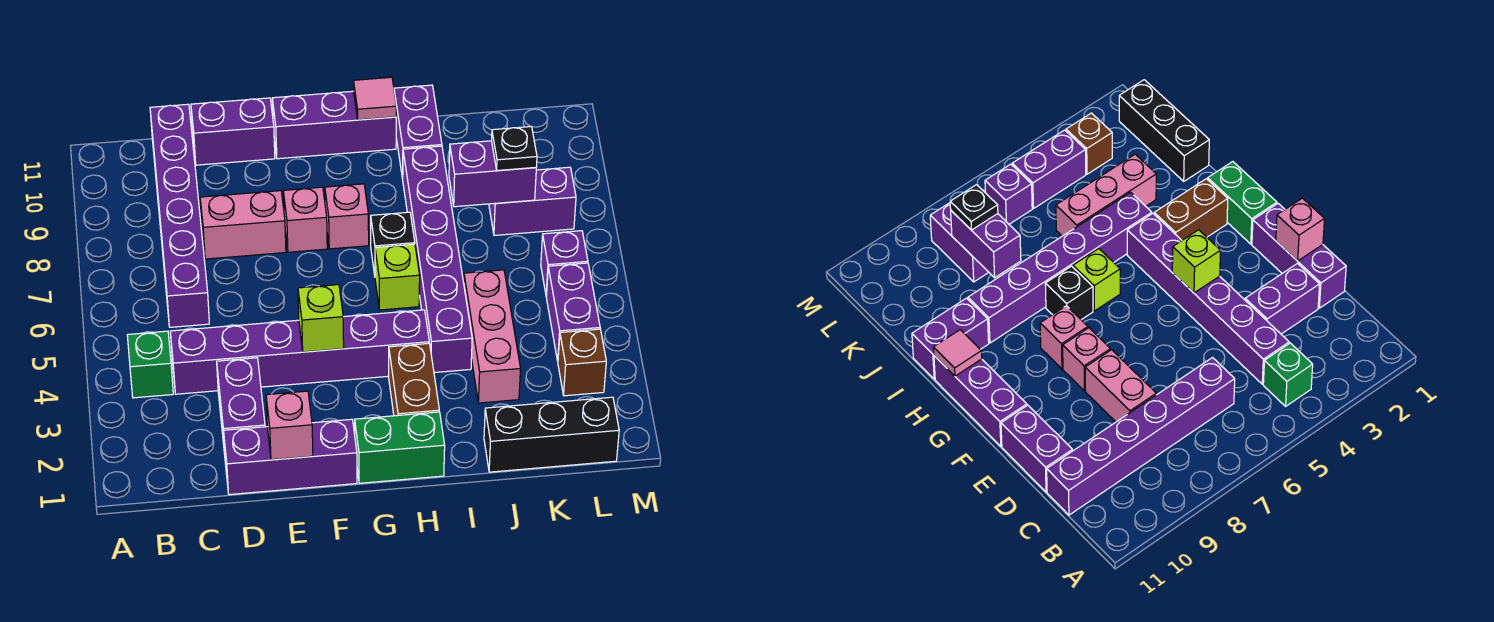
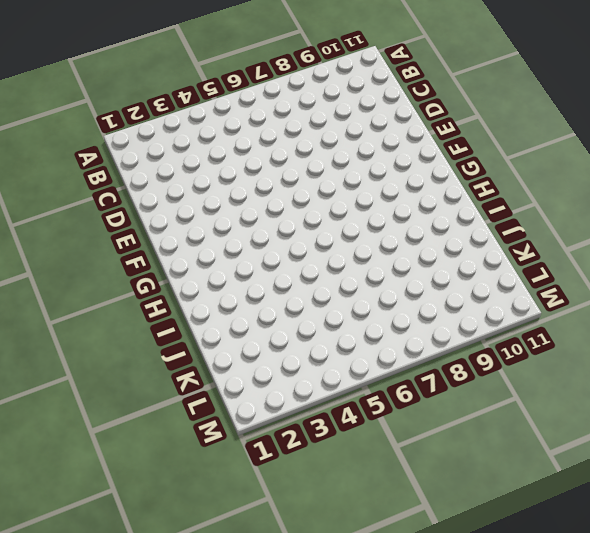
none -> green brick B4 level 1
none -> purple brick C4:H4 level 1
none -> purple brick C6:C11 level 1

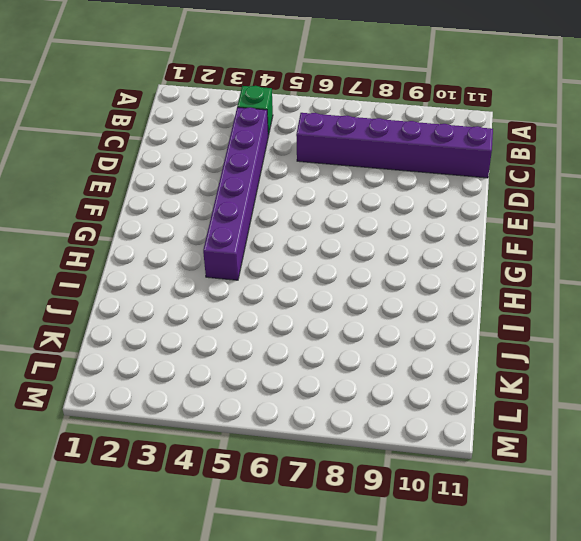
none -> purple brick D1:F1 level 1
none -> purple brick D2:D3 level 1
none -> pink brick D8:E8 level 1

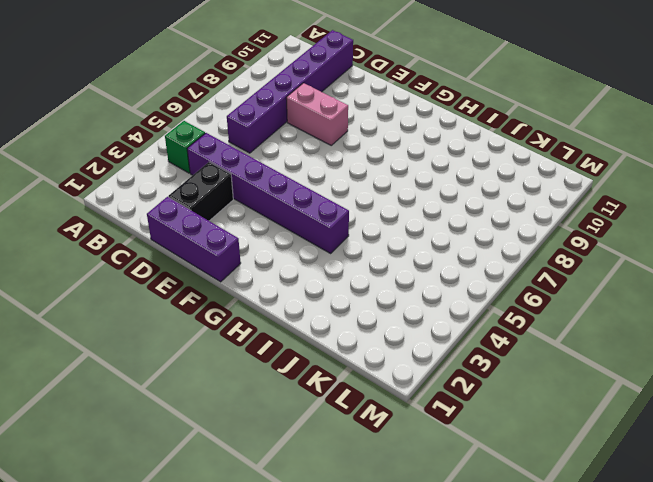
black brick D2:D3 level 1 -> purple brick D2:D3 level 1
none -> purple brick D11:E11 level 1
none -> pink brick F8 level 1
none -> purple brick F11:H11 level 1

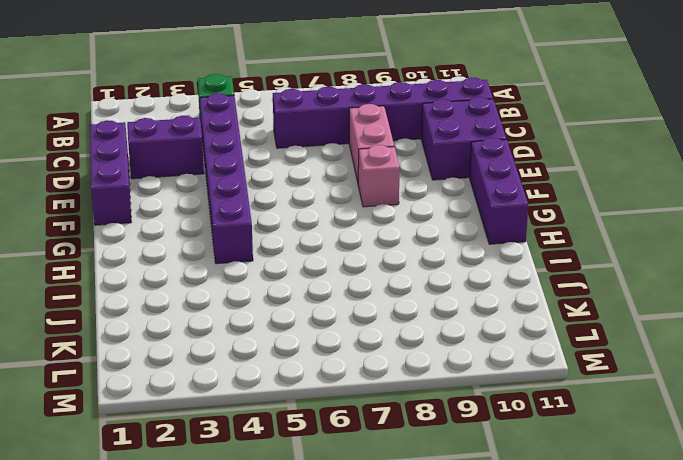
purple brick D10:E11 level 1 -> purple brick D11:E11 level 1
none -> green brick G1:H1 level 1
none -> pink brick G8 level 1
none -> brown brick H2:H3 level 1

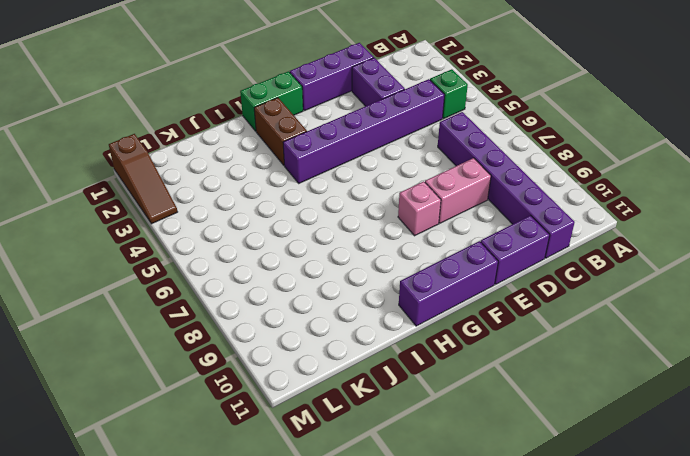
brown slope M1:M3 level 1 top 1 -> none
none -> pink brick G8 level 1
none -> lime brick H6 level 1
none -> black brick H7 level 1

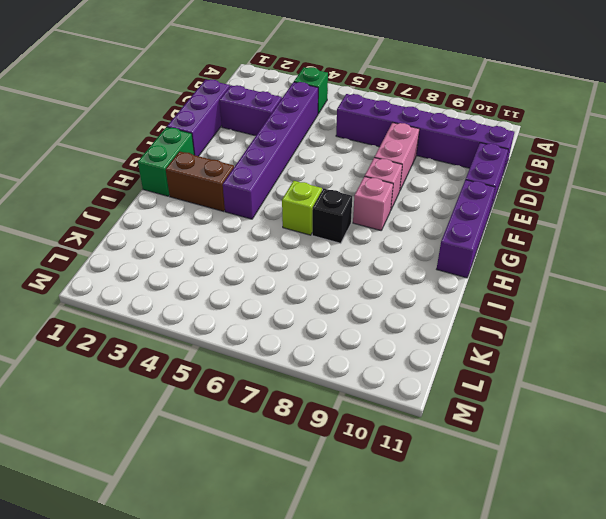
none -> purple brick I4:I9 level 1
none -> purple brick I10:I11 level 1
none -> black brick J1:L1 level 1

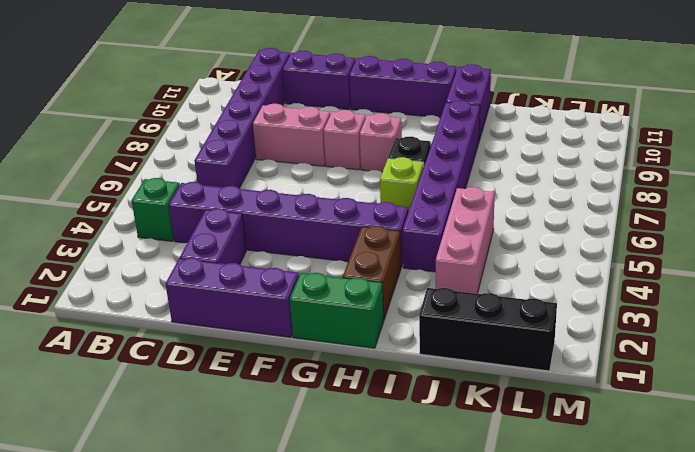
none -> purple brick K8:L8 level 1
none -> brown brick L3 level 1
none -> purple brick L4:L5 level 1

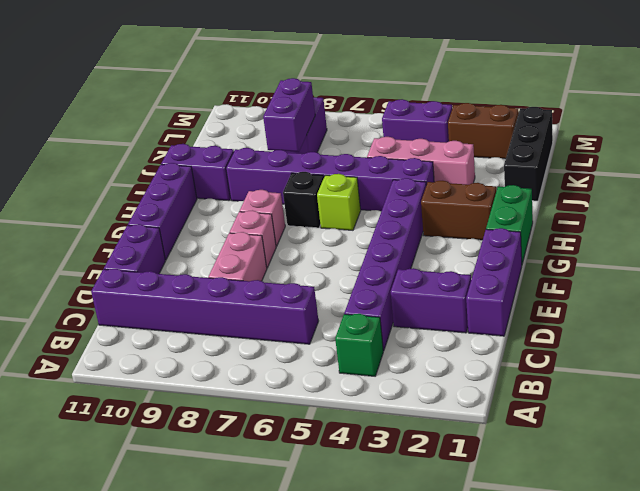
brown brick L2:L3 level 1 -> brown brick L3 level 1
none -> purple brick L6 level 1
none -> pink brick E1 level 2
none -> lime brick F4 level 2

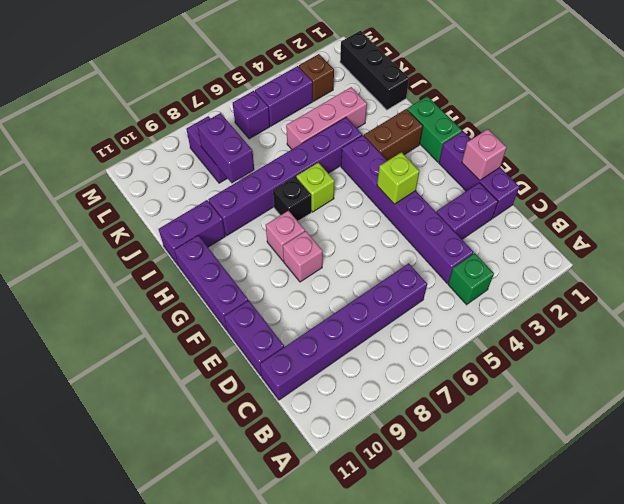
none -> pink brick D8:E8 level 1
none -> pink tile H11 level 2
none -> black plate K8 level 3

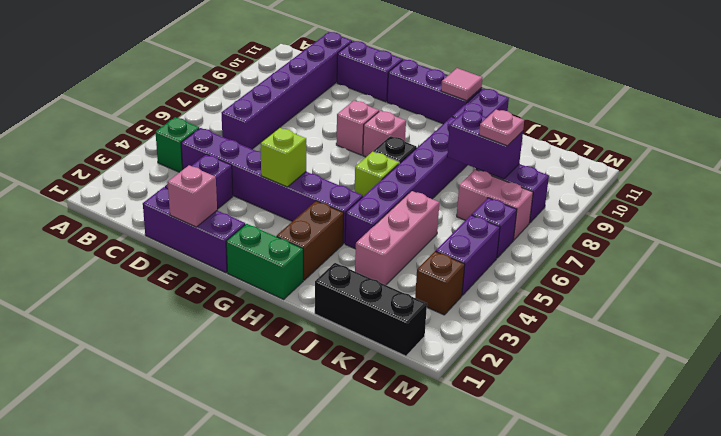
pink brick K7:L7 level 1 -> pink brick D8:E8 level 1
pink plate K8 level 3 -> black plate K8 level 3

